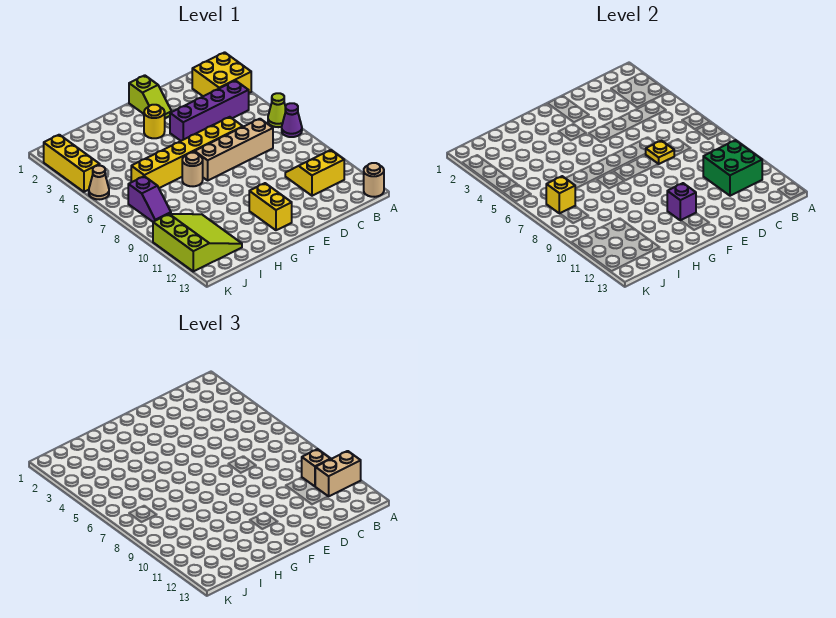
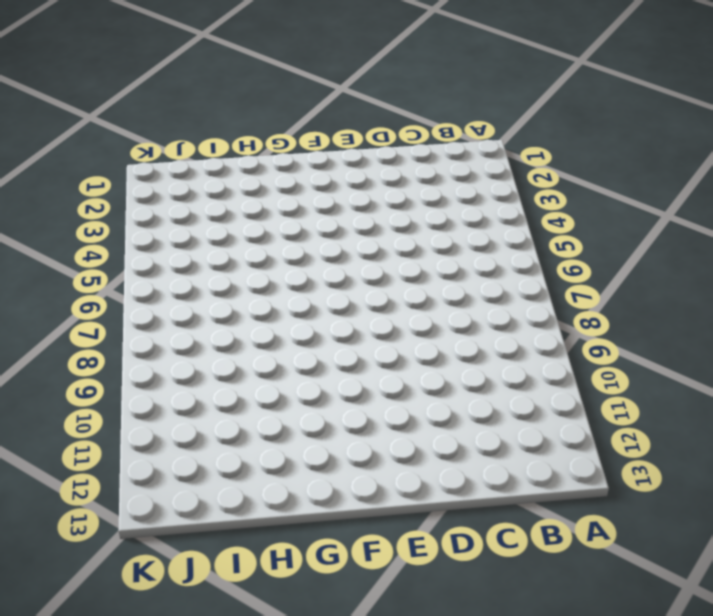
none -> yellow brick A2:B3 level 1
none -> lime cone A6 level 1
none -> purple cone A7 level 1

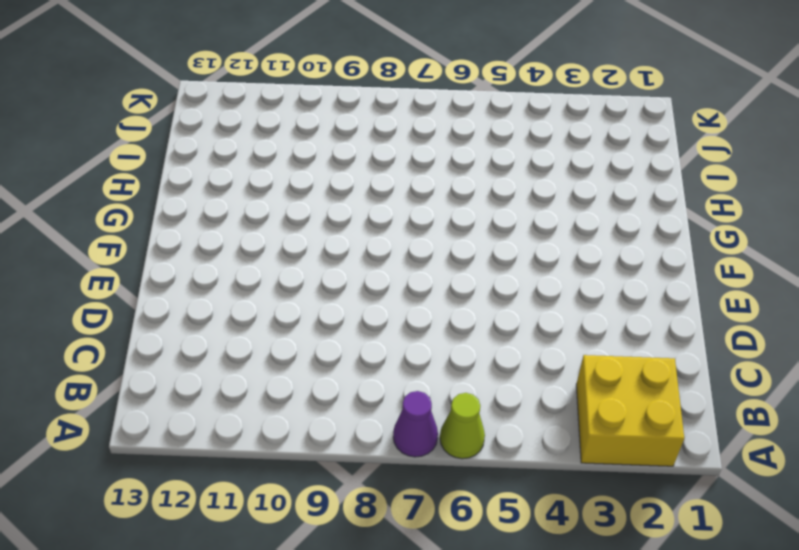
none -> tan round brick A13 level 1
none -> purple brick B4:E4 level 1
none -> yellow slope B10:C11 level 1 top 11

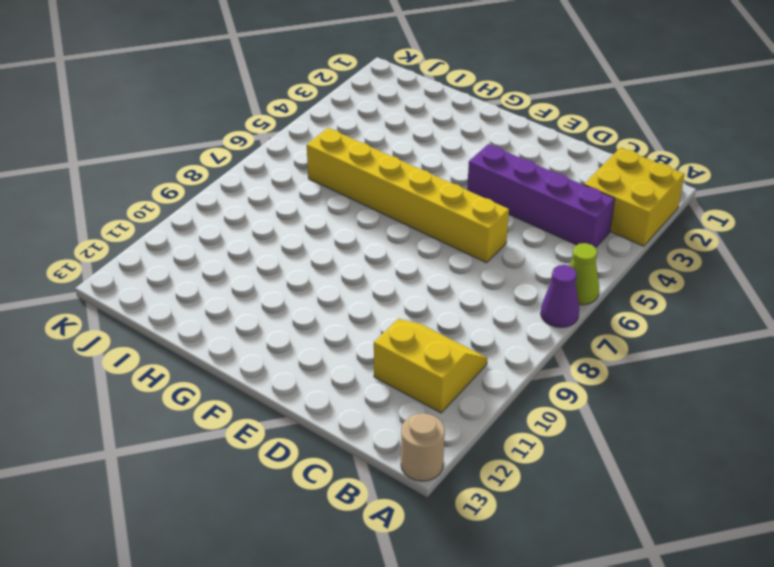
none -> tan brick C7:F7 level 1
none -> lime slope E1:E2 level 1 top 1
none -> yellow round brick F3 level 1

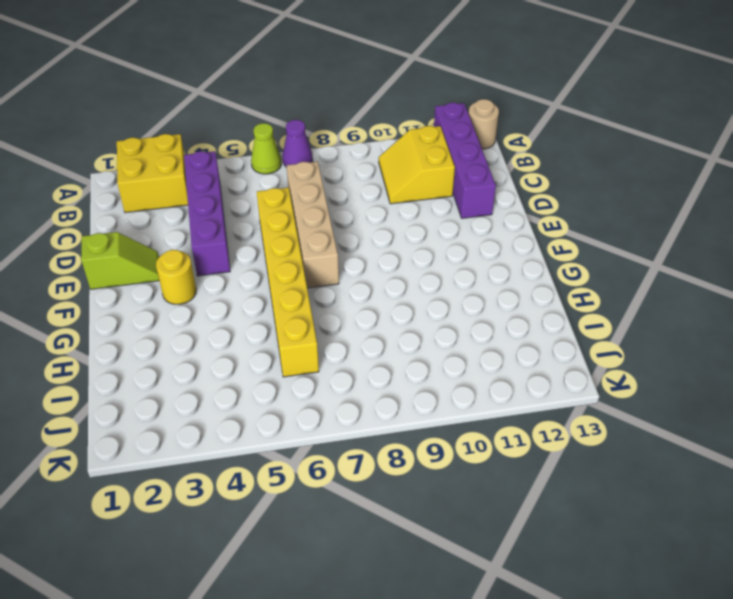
purple brick A12:D12 level 1 -> none
none -> yellow brick F11:F12 level 1
none -> tan round brick G7 level 1
none -> lime slope I10:K12 level 1 top K

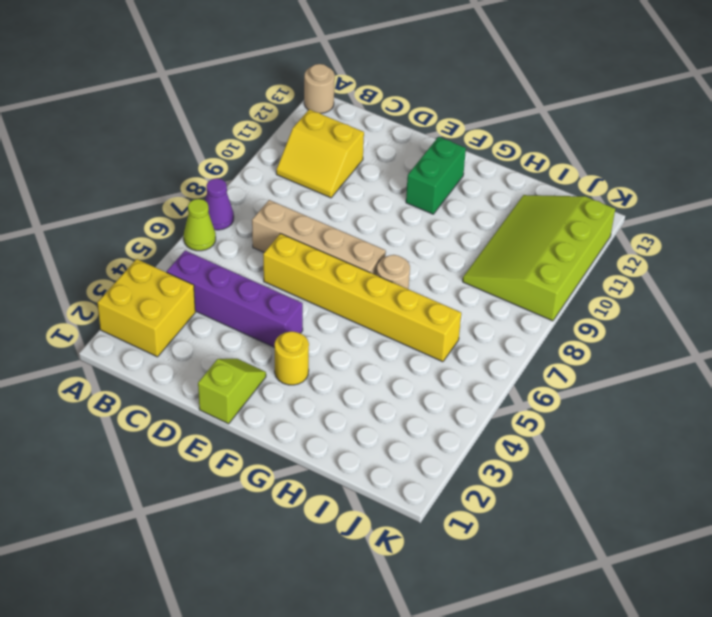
green brick F11:F12 level 1 -> yellow brick F11:F12 level 1
lime slope I9:K12 level 1 top K -> lime slope I10:K12 level 1 top K
none -> purple slope J7:J8 level 1 top 7
none -> yellow brick K2:K4 level 1
none -> tan cone K5 level 1

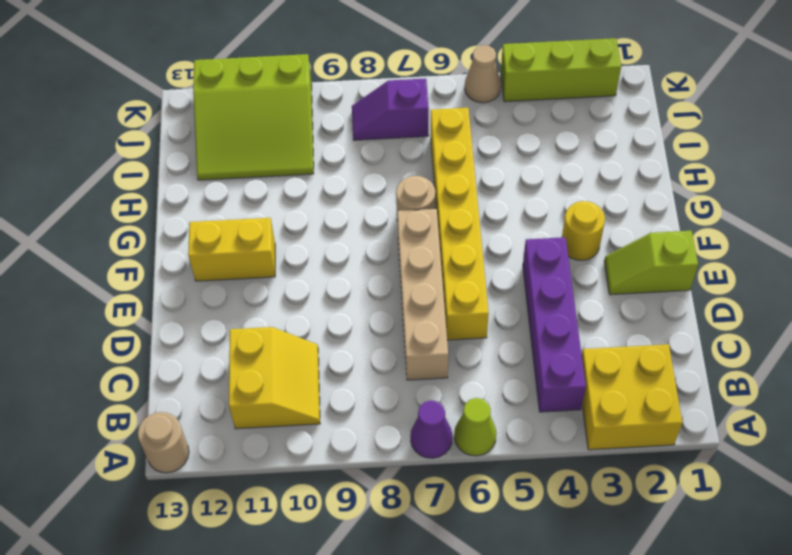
lime brick K2:K4 level 1 -> yellow brick K2:K4 level 1
none -> green brick B10:C11 level 2
none -> yellow plate D7 level 2
none -> purple brick F11 level 2

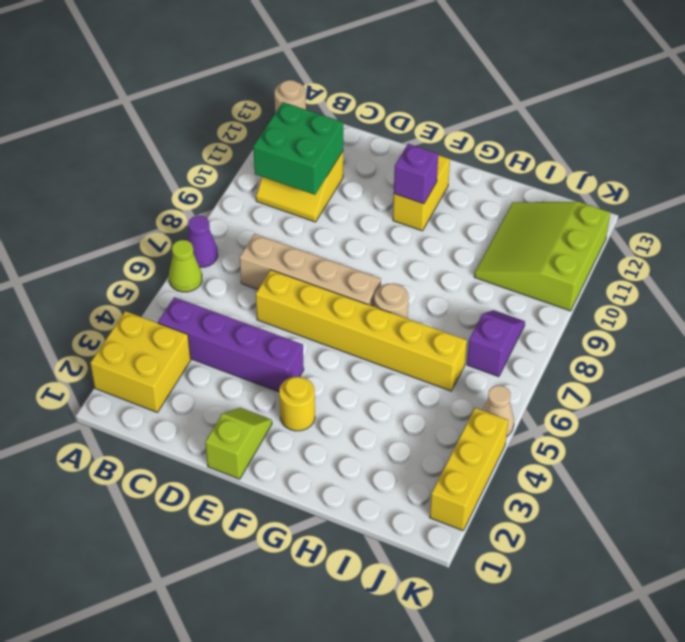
none -> yellow plate D7 level 2
none -> yellow brick J7 level 2
none -> tan brick A11:B11 level 3

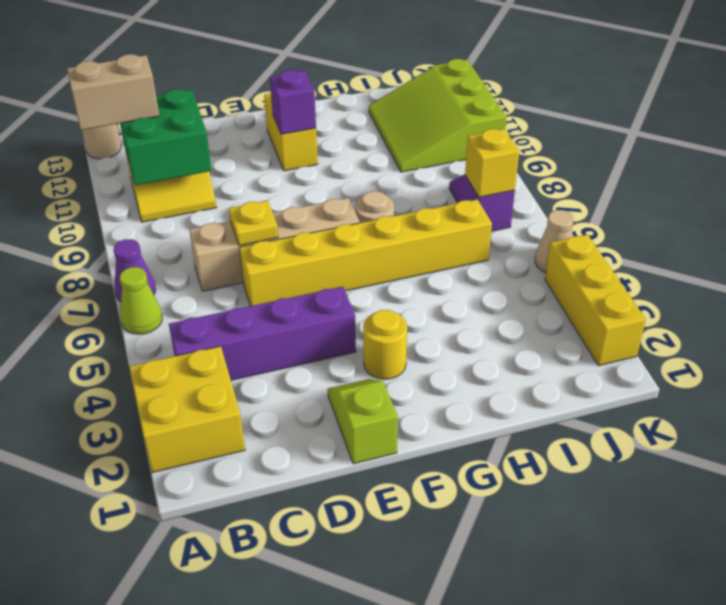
none -> tan brick B10 level 3

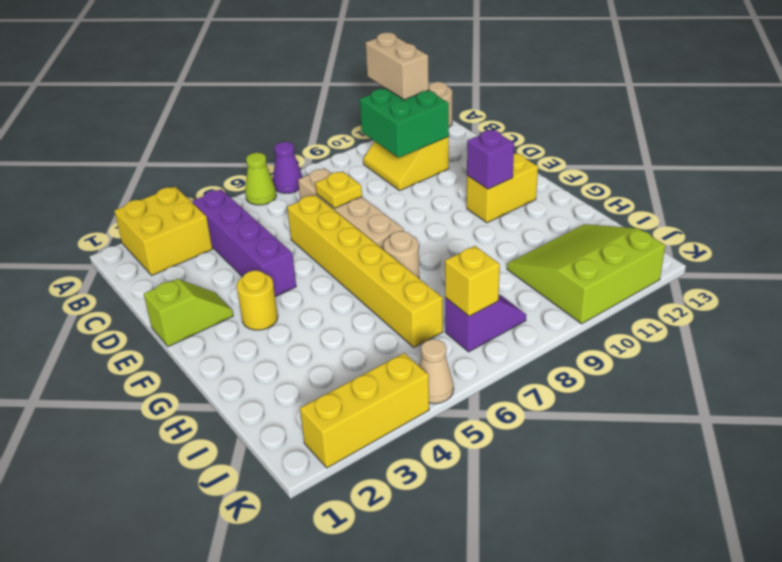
none -> tan brick B10 level 3

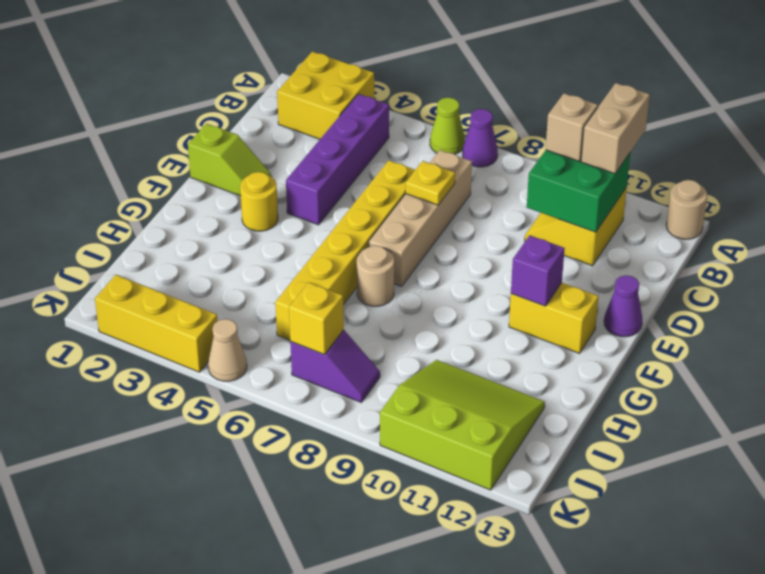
purple cone E13 level 1 -> none

